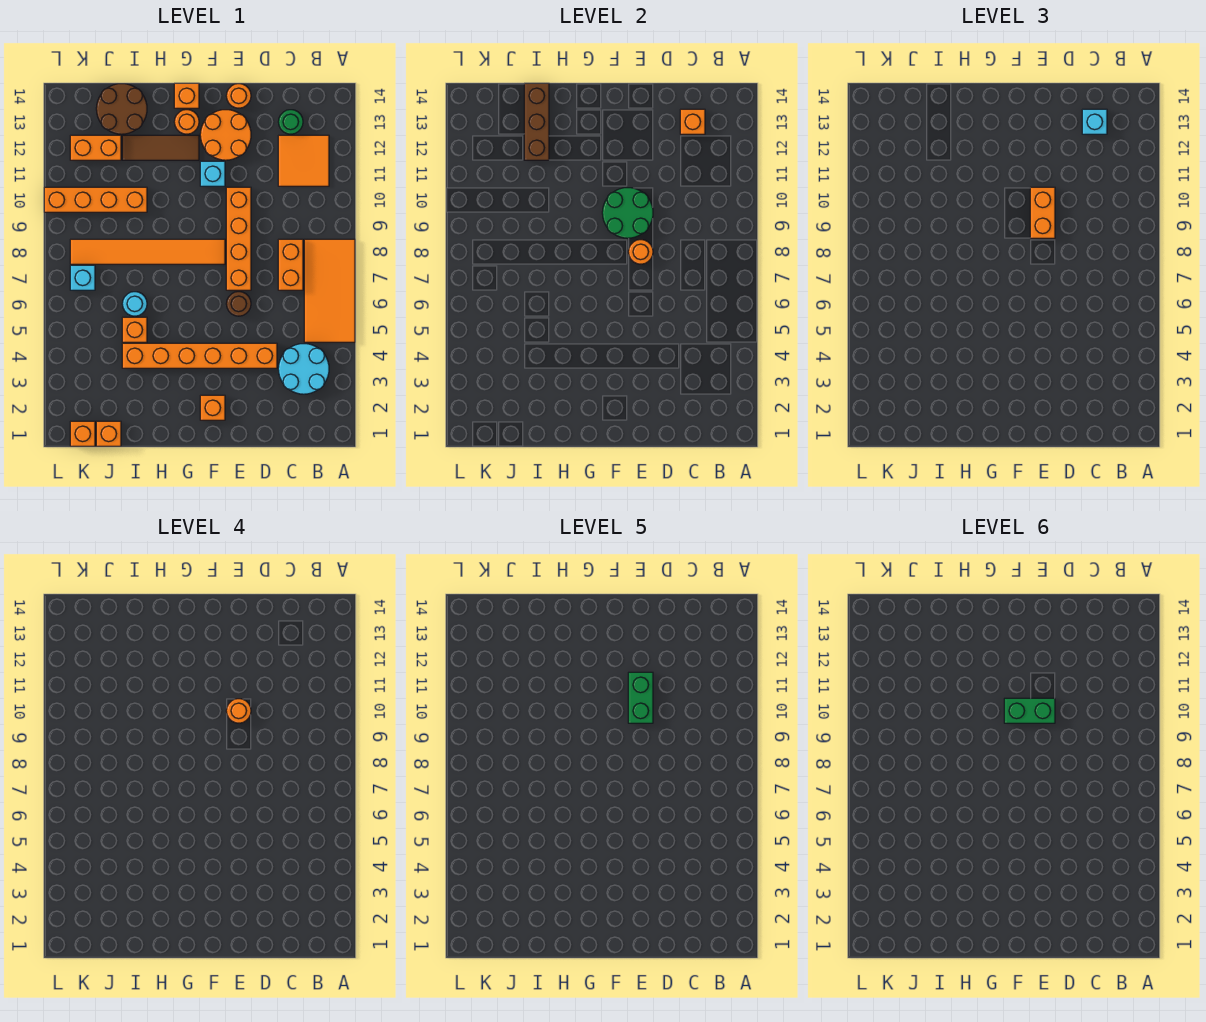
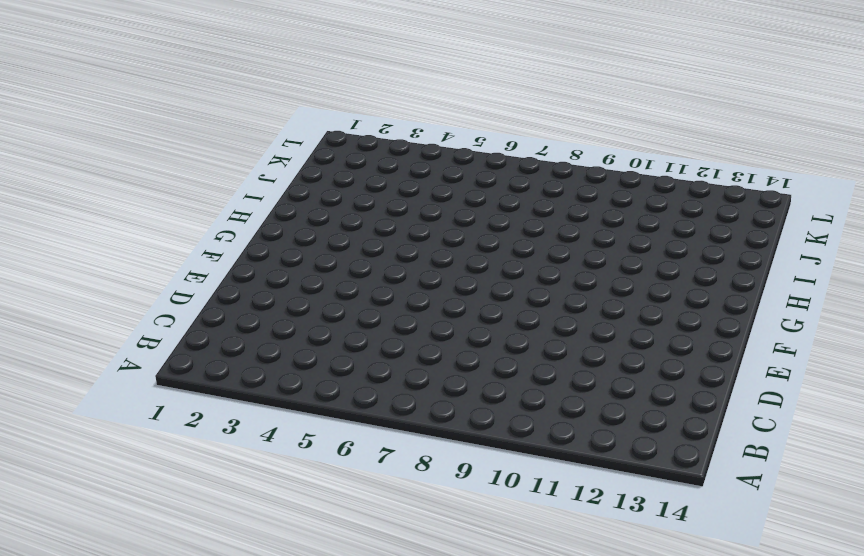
none -> orange tile A5:B8 level 1
none -> cyan round brick B3:C4 level 1
none -> orange tile B11:C12 level 1
none -> orange brick C7:C8 level 1

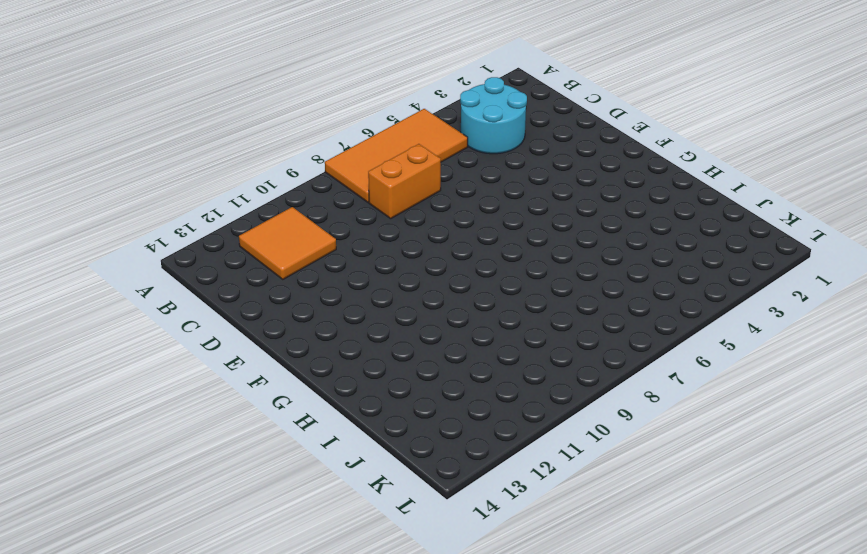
none -> green round brick C13 level 1
none -> orange brick D4:I4 level 1
none -> brown round brick E6 level 1
none -> orange brick E7:E10 level 1

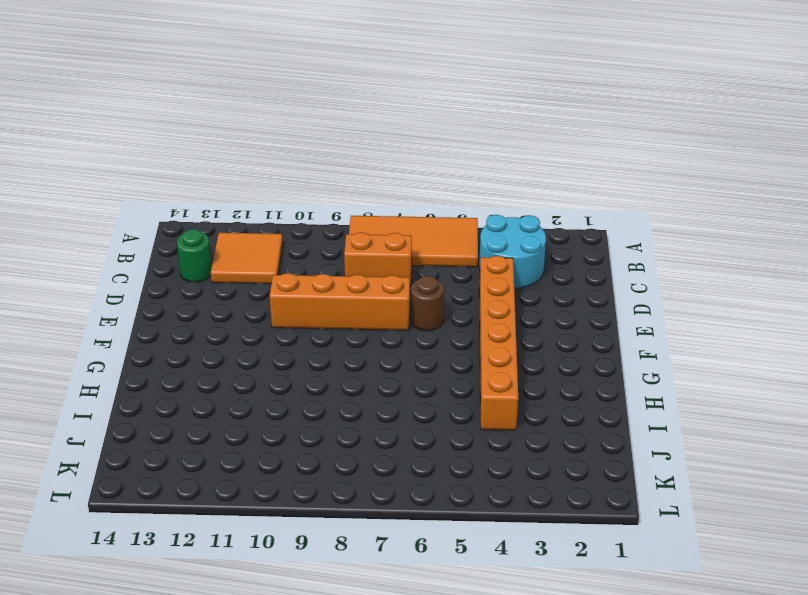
none -> orange round brick E12:F13 level 1
none -> orange round brick E14 level 1
none -> orange brick F2 level 1
none -> orange tile F8:K8 level 1

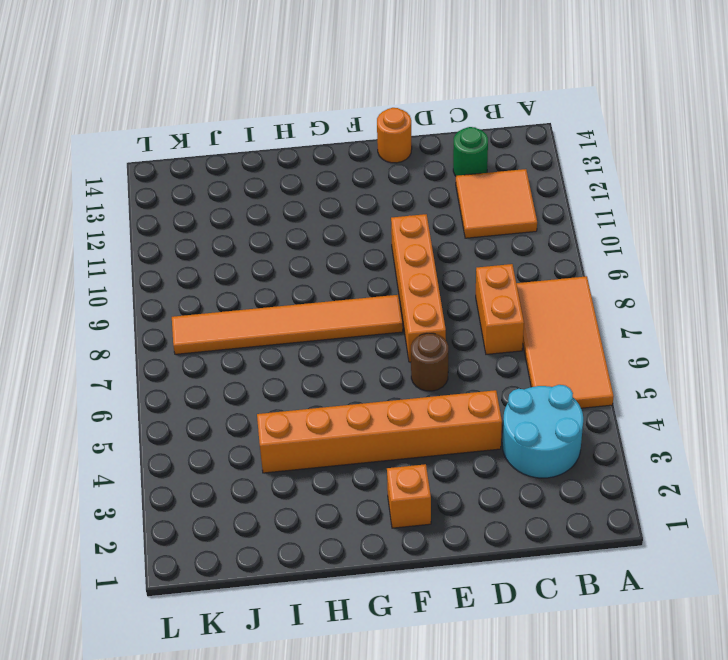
none -> orange round brick E12:F13 level 1
none -> cyan brick F11 level 1
none -> brown tile G12:I12 level 1
none -> orange round brick G13 level 1

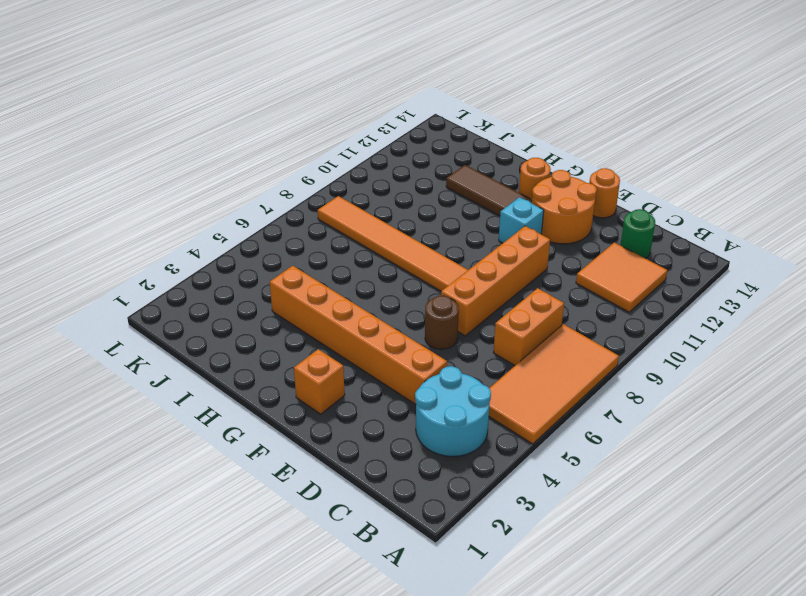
none -> orange brick G14 level 1
none -> orange brick I5 level 1
none -> cyan round brick I6 level 1
none -> orange brick I10:L10 level 1

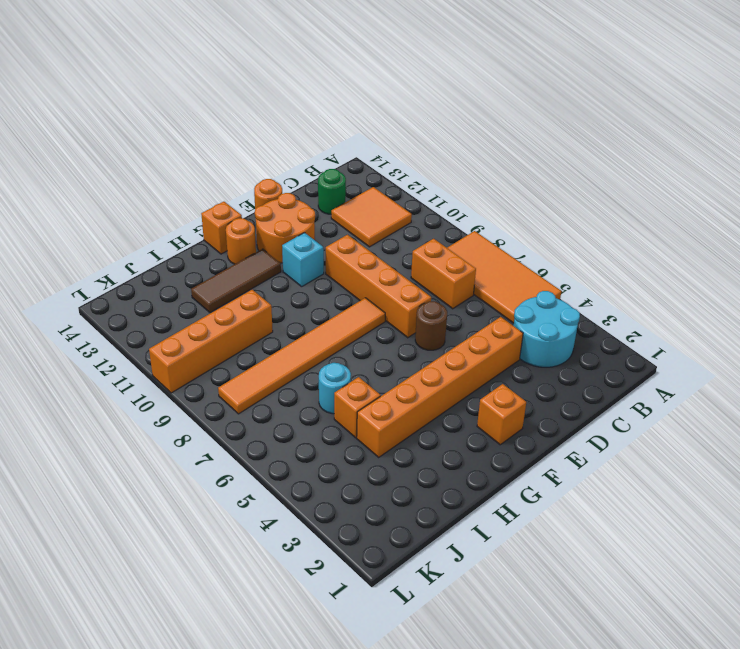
none -> brown round brick I13:J14 level 1
none -> orange brick J1 level 1
none -> orange brick J12:K12 level 1
none -> orange brick K1 level 1

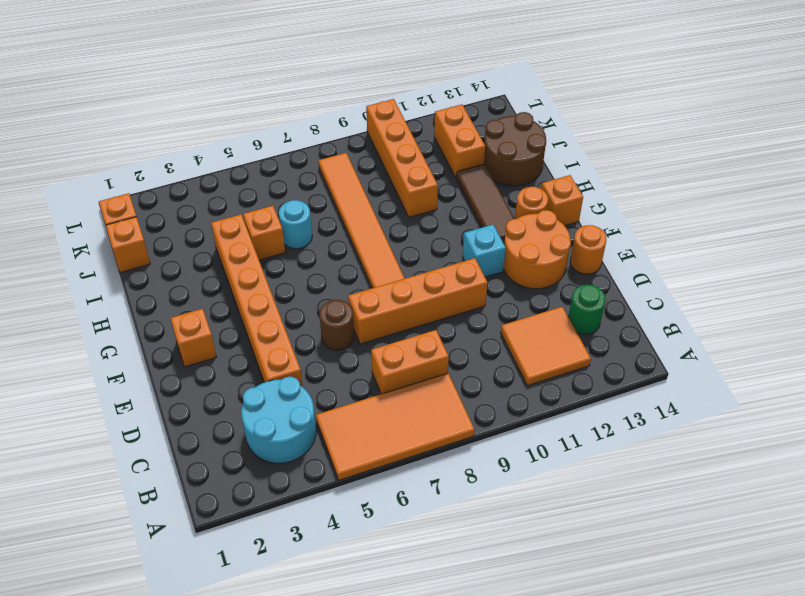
none -> cyan brick K7 level 1
none -> orange brick C13 level 2
none -> orange round brick E8 level 2
none -> green round brick E9:F10 level 2

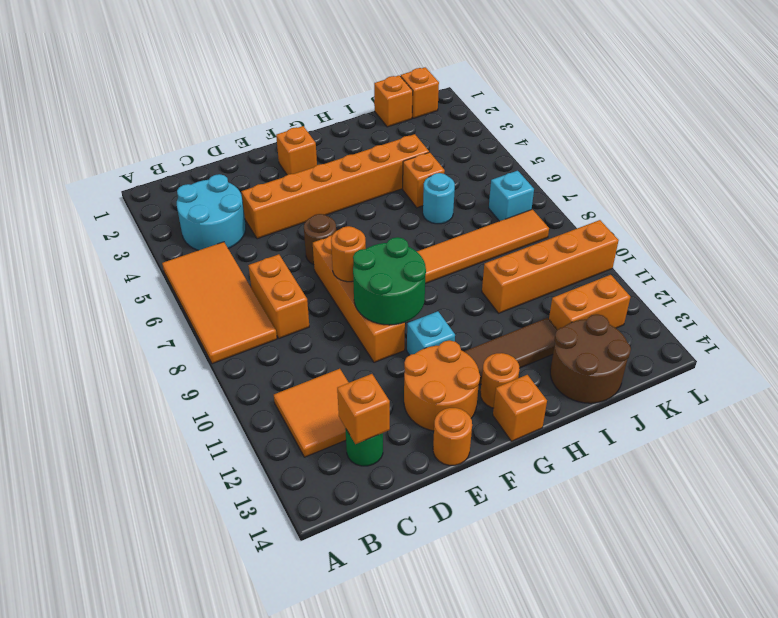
none -> brown brick I12:I14 level 2
none -> cyan brick C13 level 3
none -> orange brick E9:E10 level 3
none -> orange round brick E10 level 4

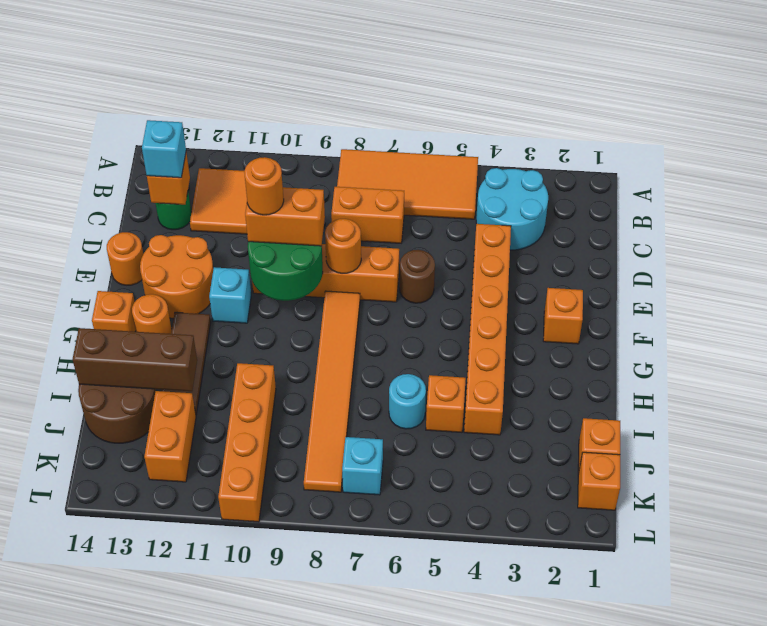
none -> green brick E10:E11 level 5
none -> green brick E10:F10 level 6

